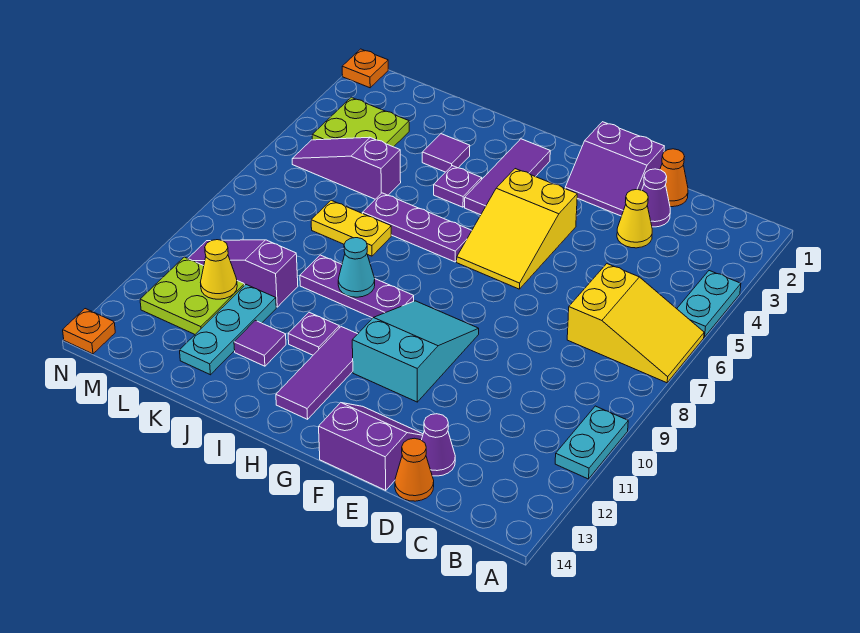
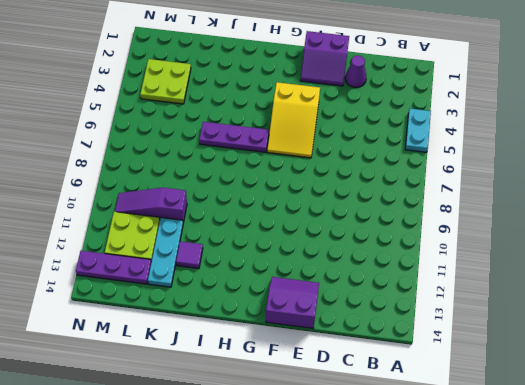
purple plate L13:N13 level 1 -> purple plate H9:J9 level 1
none -> yellow slope A6:C7 level 1 top C
none -> cyan plate A10:A11 level 1
none -> orange cone D1 level 1
none -> yellow cone D3 level 1

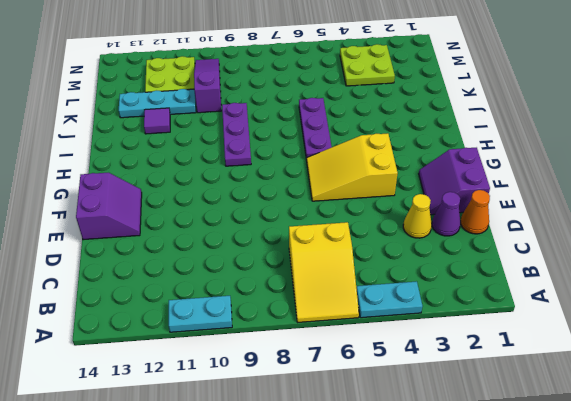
none -> purple cone D13 level 1
none -> orange cone D14 level 1
none -> cyan slope F9:G11 level 1 top 11
none -> purple tile H2:H4 level 1

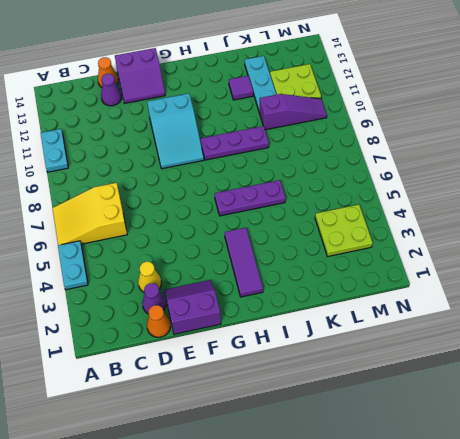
none -> yellow slope F4:G6 level 1 top 4
none -> purple tile H11:H13 level 1
none -> purple plate I4 level 1
none -> purple plate I11 level 1

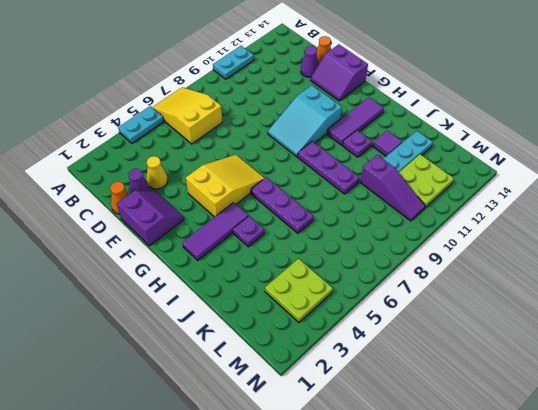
none -> purple tile J3 level 1
none -> yellow plate J7:K7 level 1
none -> purple slope K5:M5 level 1 top K
none -> orange plate N1 level 1

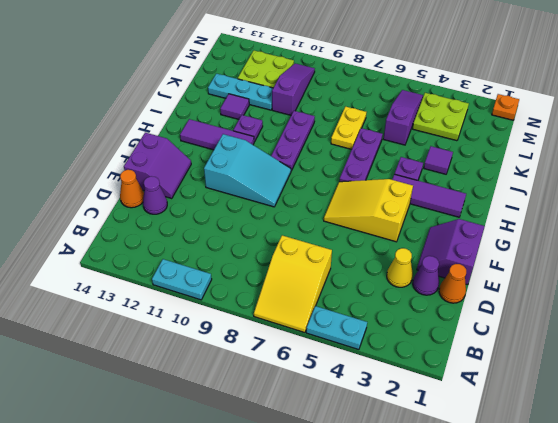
none -> orange plate N14 level 1
none -> cyan cone I9 level 2
none -> yellow cone L11 level 2

